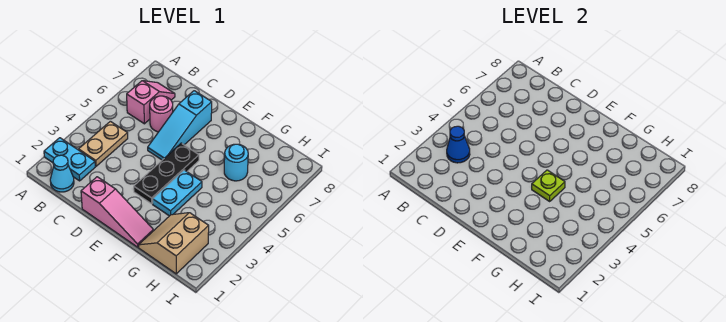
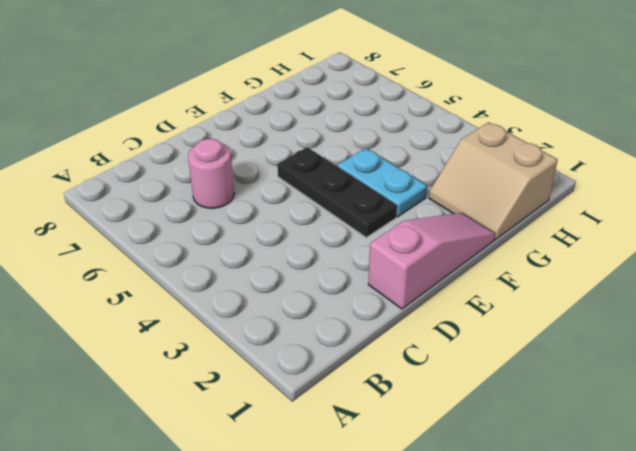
none -> cyan plate A2:B2 level 1
none -> cyan cone B1 level 1
none -> tan plate B3:B4 level 1

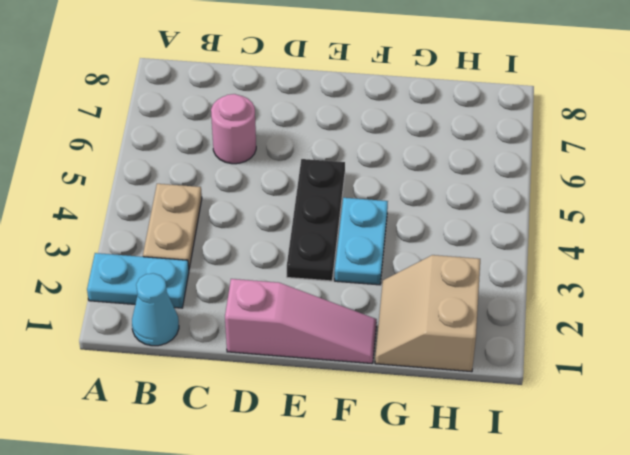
none -> pink slope B6:B7 level 1 top 6
none -> cyan slope D5:D7 level 1 top 7
none -> cyan round brick G6 level 1

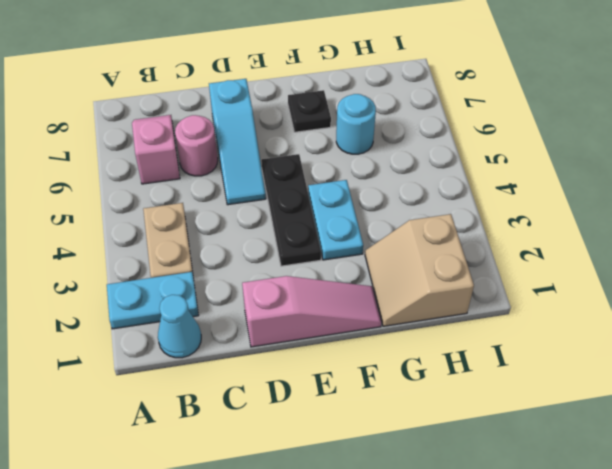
black plate F7 level 1 -> none
none -> blue cone B3 level 2
none -> lime plate F4 level 2

